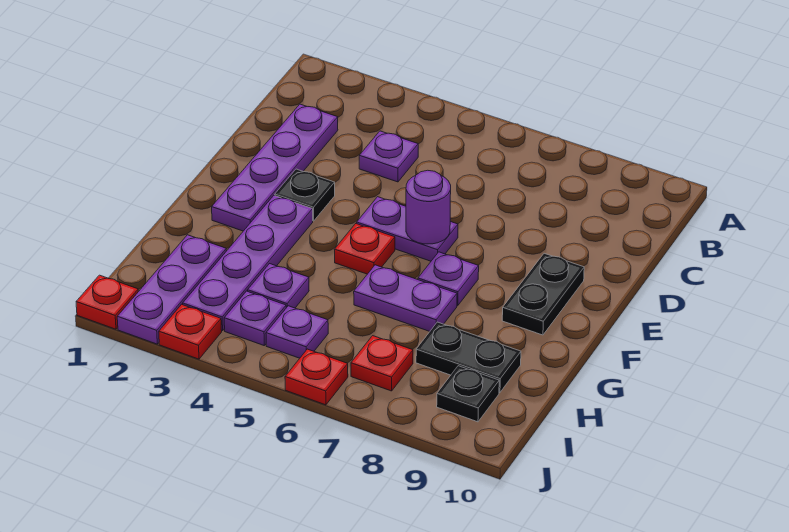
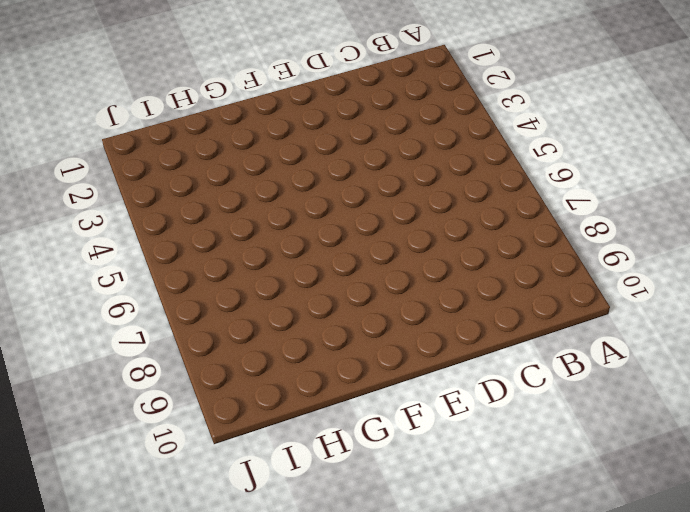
none -> purple plate C2:F2 level 1
none -> purple plate C4 level 1
none -> black plate E3 level 1

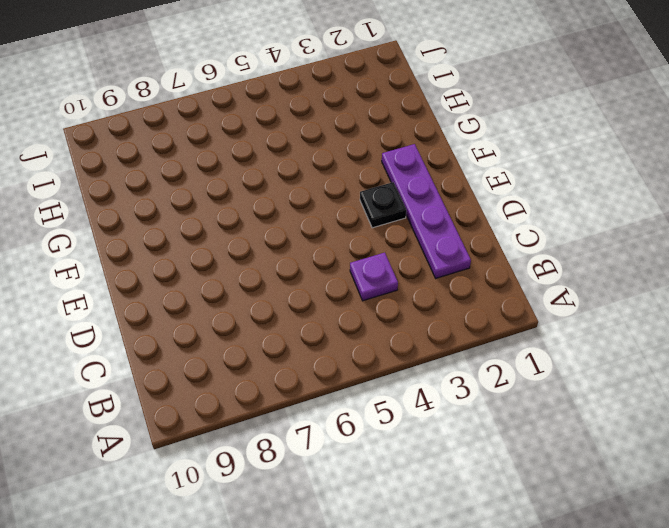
none -> purple plate E5:E6 level 1
none -> black plate E9:F9 level 1
none -> purple plate F3:I3 level 1

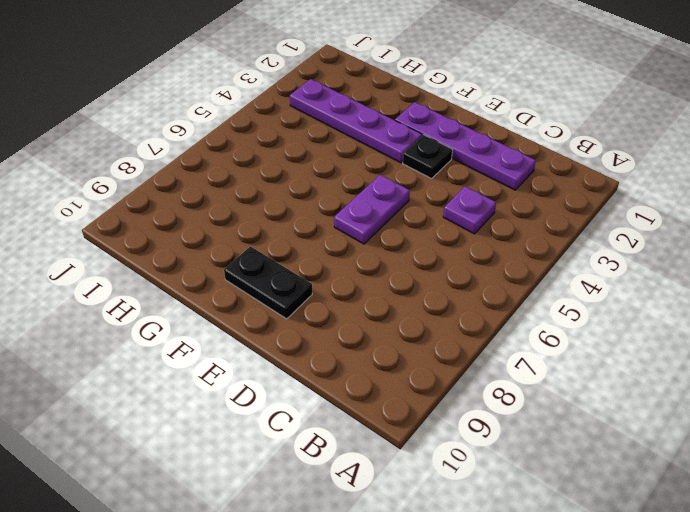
none -> red plate F5 level 1
none -> purple plate F7 level 1
none -> purple plate G6:G7 level 1

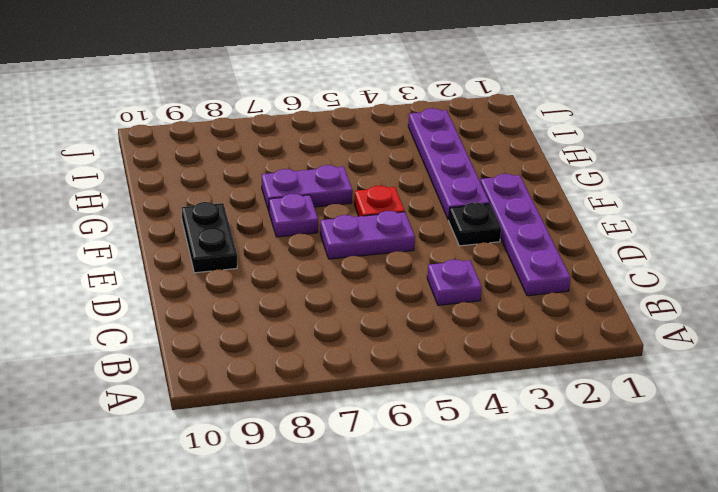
none -> purple plate H2:J2 level 1
none -> purple plate H4 level 1
none -> black plate H8:H9 level 1

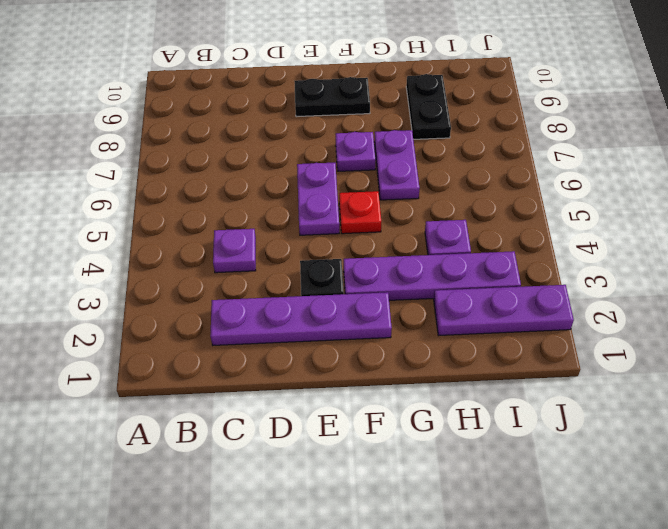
none -> purple plate I4 level 1
none -> purple plate I5 level 1
none -> red plate I7 level 1

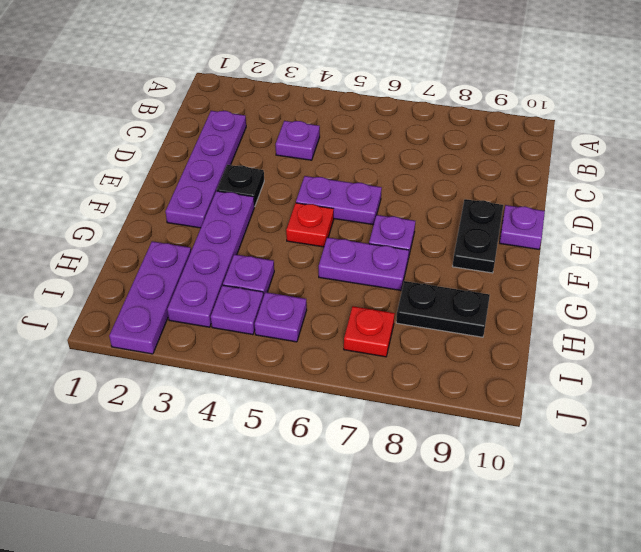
purple plate E10 level 1 -> none
none -> black plate I9 level 1
none -> red plate J1 level 1
none -> red plate J3 level 1

